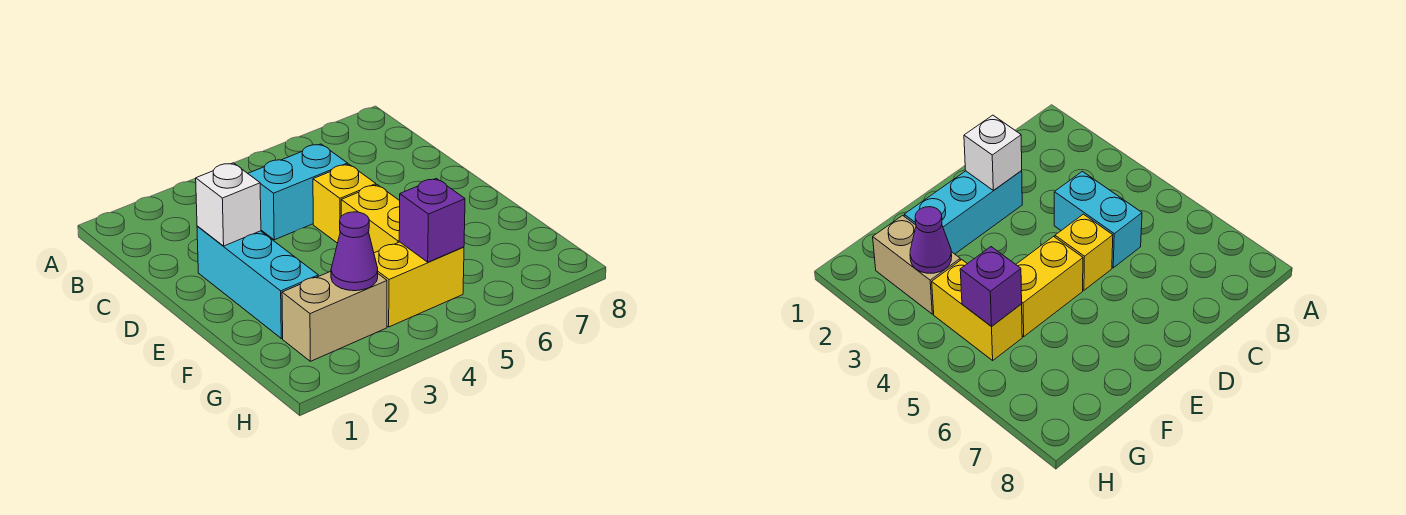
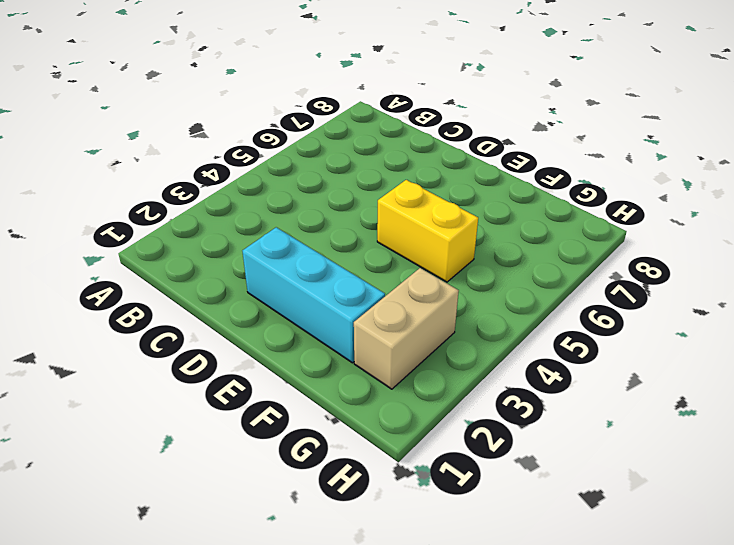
none -> cyan brick C4:C5 level 1
none -> yellow brick D5 level 1

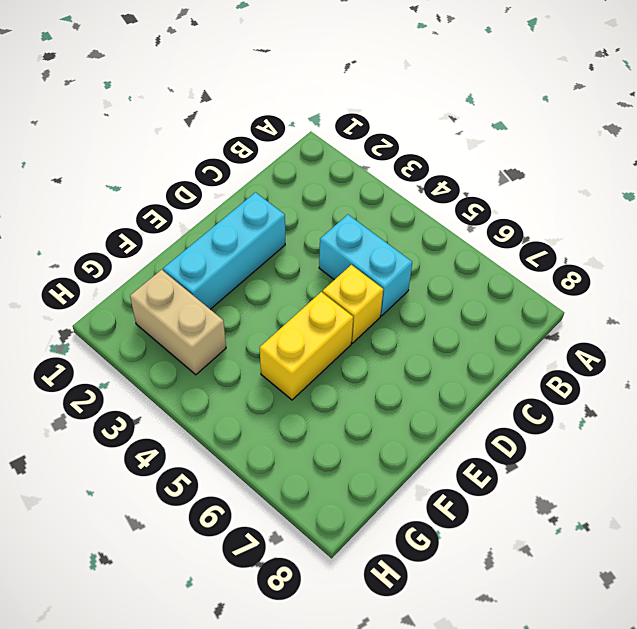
none -> yellow brick G4:G5 level 1
none -> white brick D2 level 2

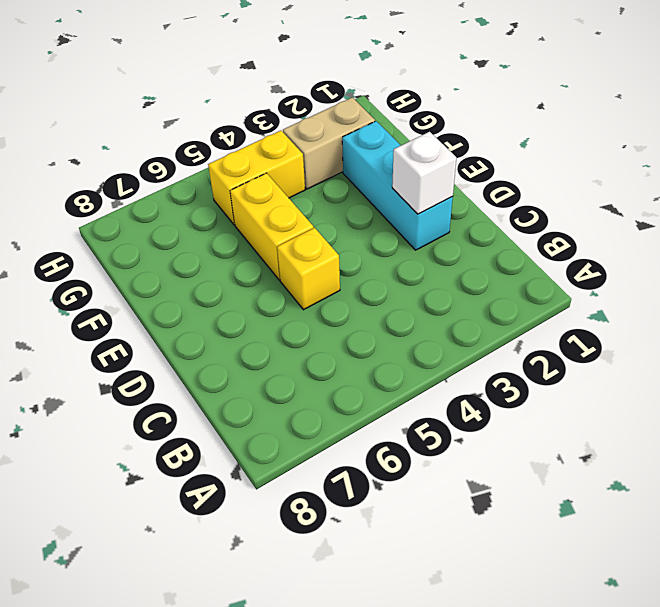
none -> cyan brick C4:C5 level 1
none -> purple cone G3 level 2

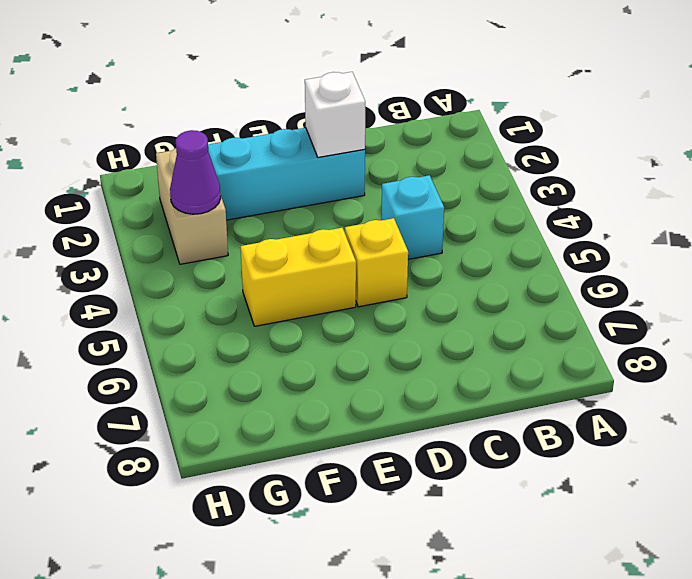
cyan brick C4 level 1 -> cyan brick C4:C5 level 1
none -> yellow brick G4:G5 level 1
none -> purple brick G5 level 2

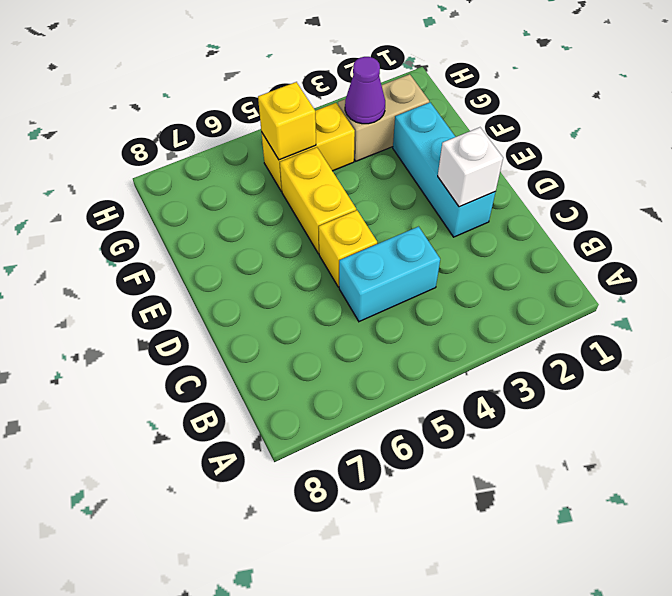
yellow brick G5 level 2 -> purple brick G5 level 2

